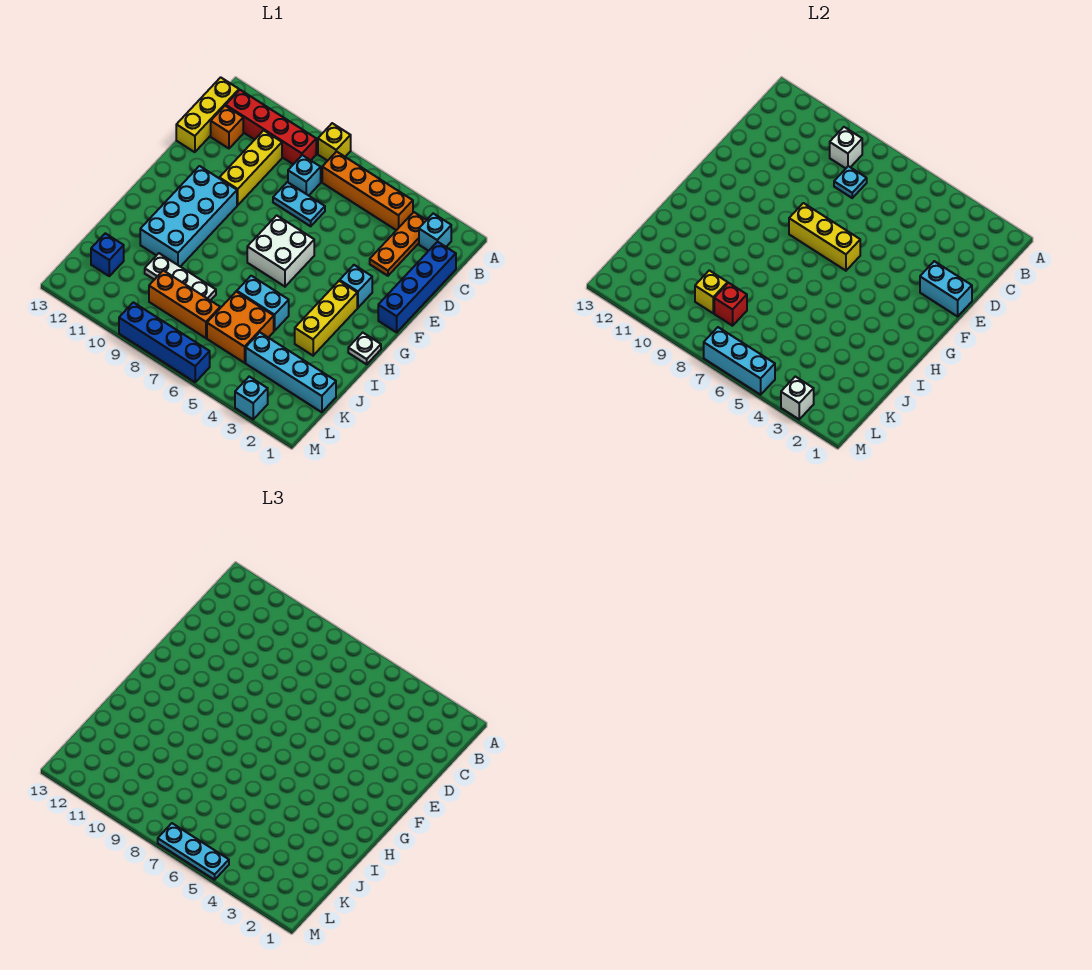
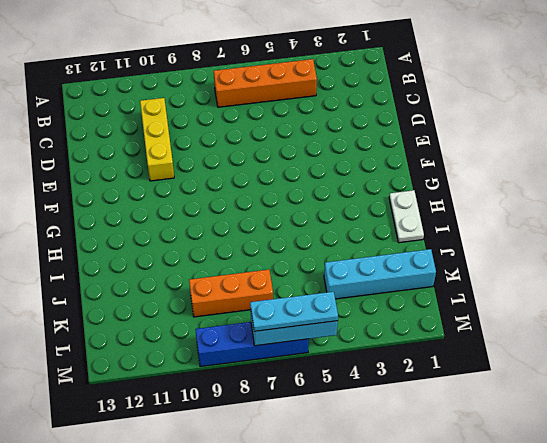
white plate H1:I1 level 1 -> white plate H1 level 1
none -> yellow brick A8 level 1
none -> cyan brick B2 level 1
none -> orange plate B3:D3 level 1
none -> red brick B9:B12 level 1

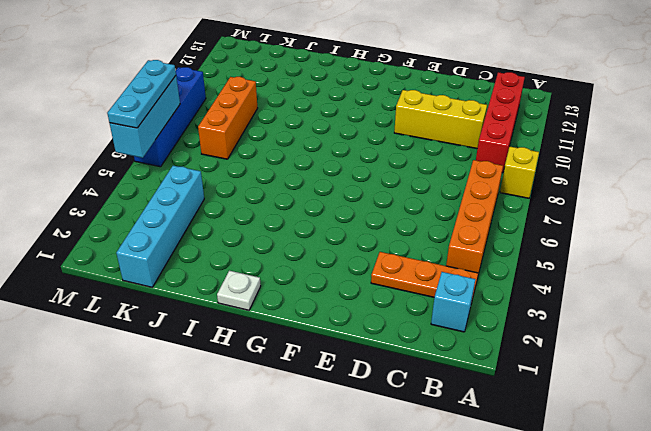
none -> yellow brick B13:D13 level 1
none -> blue brick C1:F1 level 1
none -> cyan brick C8 level 1
none -> orange brick C12 level 1

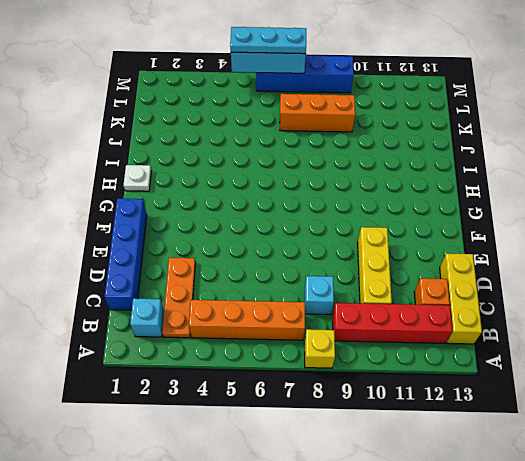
none -> cyan plate D7:D8 level 1
none -> cyan brick F3 level 1
none -> white brick F6:G7 level 1
none -> cyan brick F10:I11 level 1

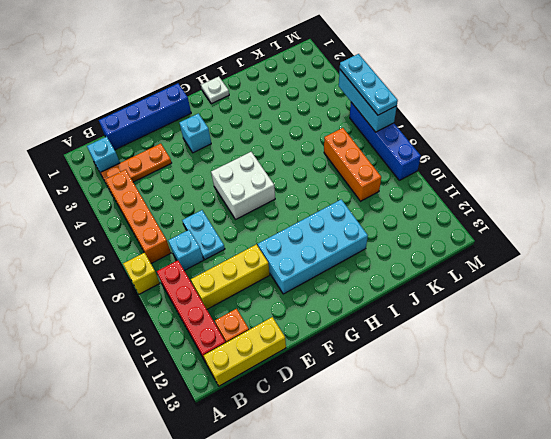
none -> yellow brick G3:I3 level 1
none -> cyan brick I5:I6 level 1
none -> orange brick J5:K6 level 1
none -> white plate J8:J10 level 1

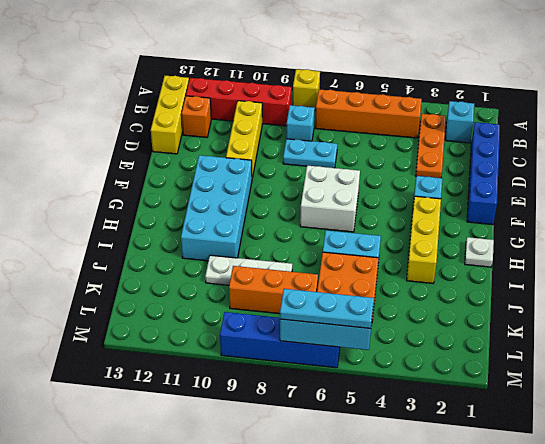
none -> cyan brick K1:K4 level 1
none -> blue brick K12 level 1
none -> cyan brick M3 level 1
none -> white brick B9 level 2

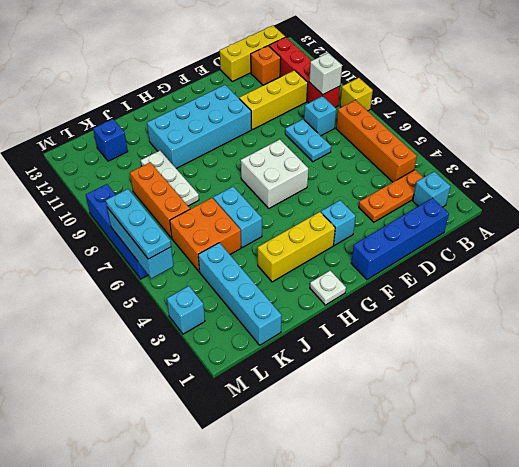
none -> cyan plate C8 level 2
none -> cyan brick E1:E2 level 2
none -> yellow brick F6:F8 level 2
none -> red brick K8 level 2

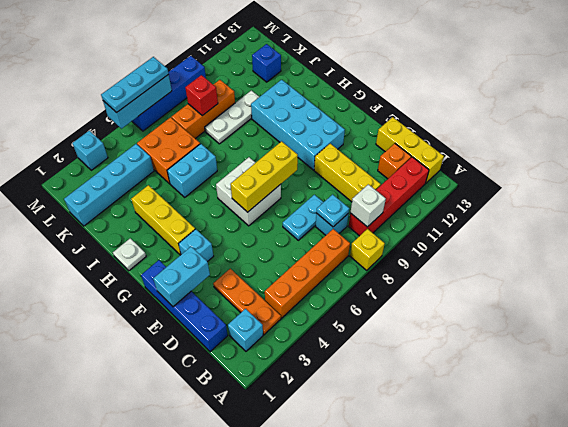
none -> yellow brick K9 level 2
none -> white brick M3 level 2

